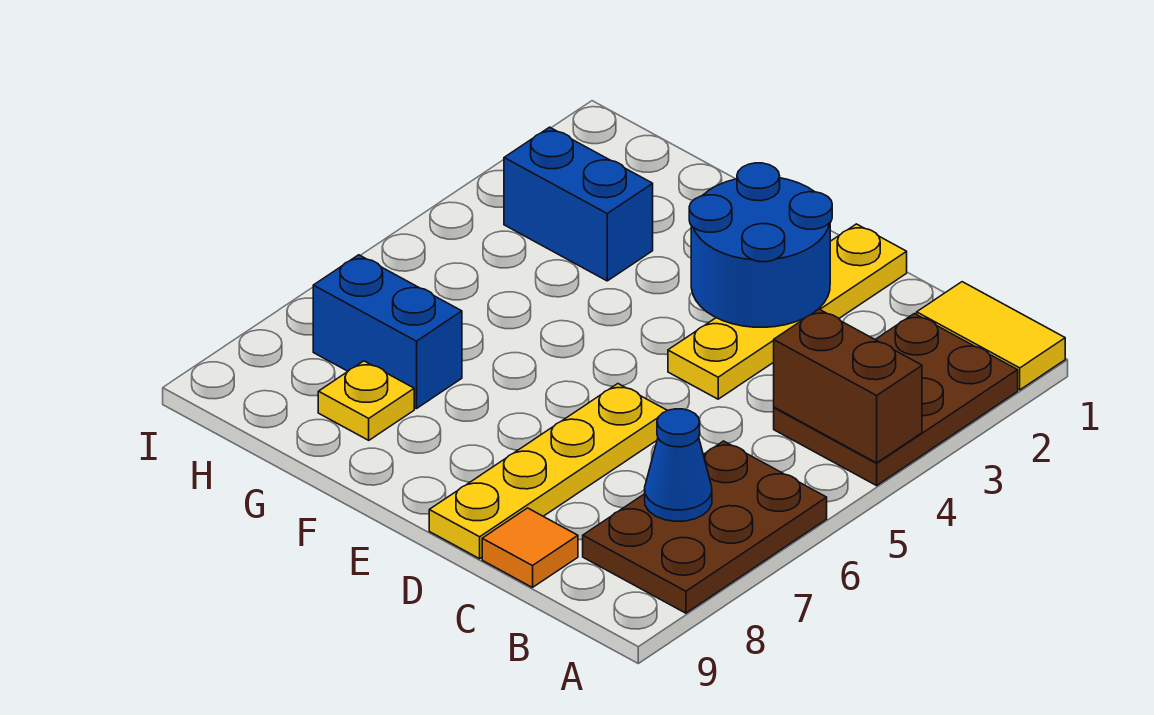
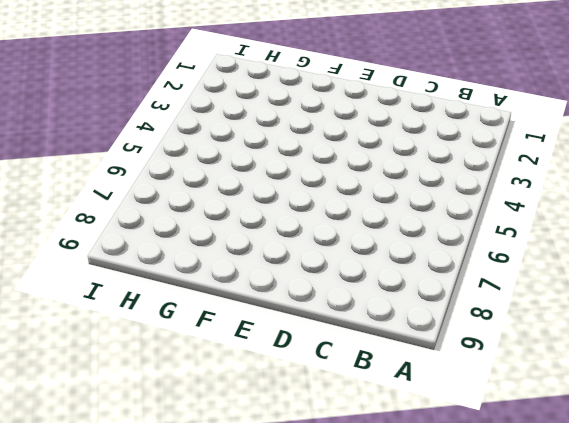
none -> yellow tile A1:B1 level 1
none -> brown plate A2:B4 level 1
none -> brown plate A6:B8 level 1

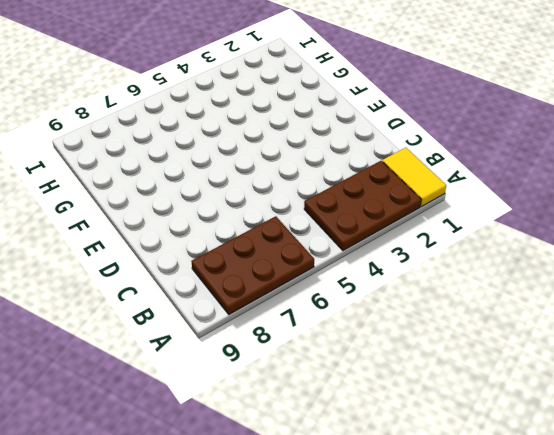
none -> orange tile C9 level 1
none -> yellow plate D1:D4 level 1
none -> yellow plate D6:D9 level 1

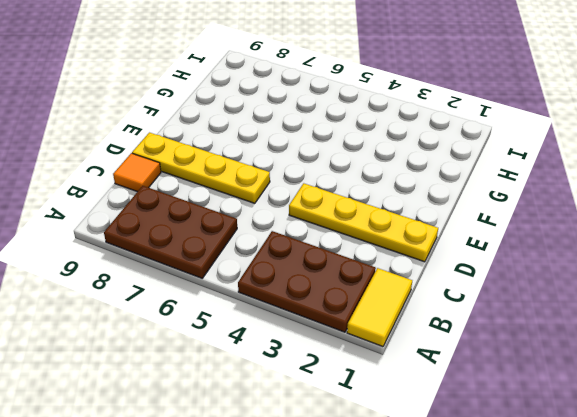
none -> blue brick G3:H3 level 1
none -> blue brick G7:H7 level 1
none -> yellow plate G8 level 1

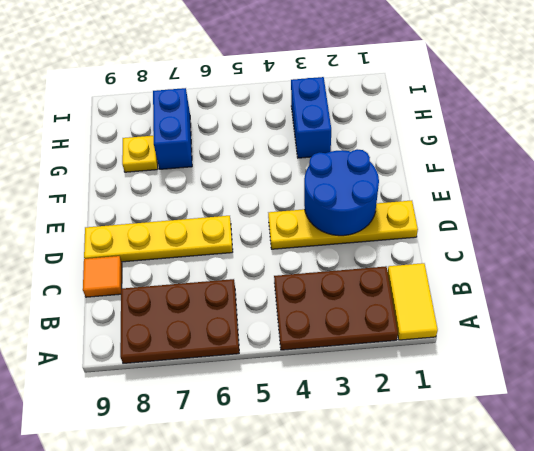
none -> brown brick A4:B4 level 2
none -> blue cone B7 level 2

